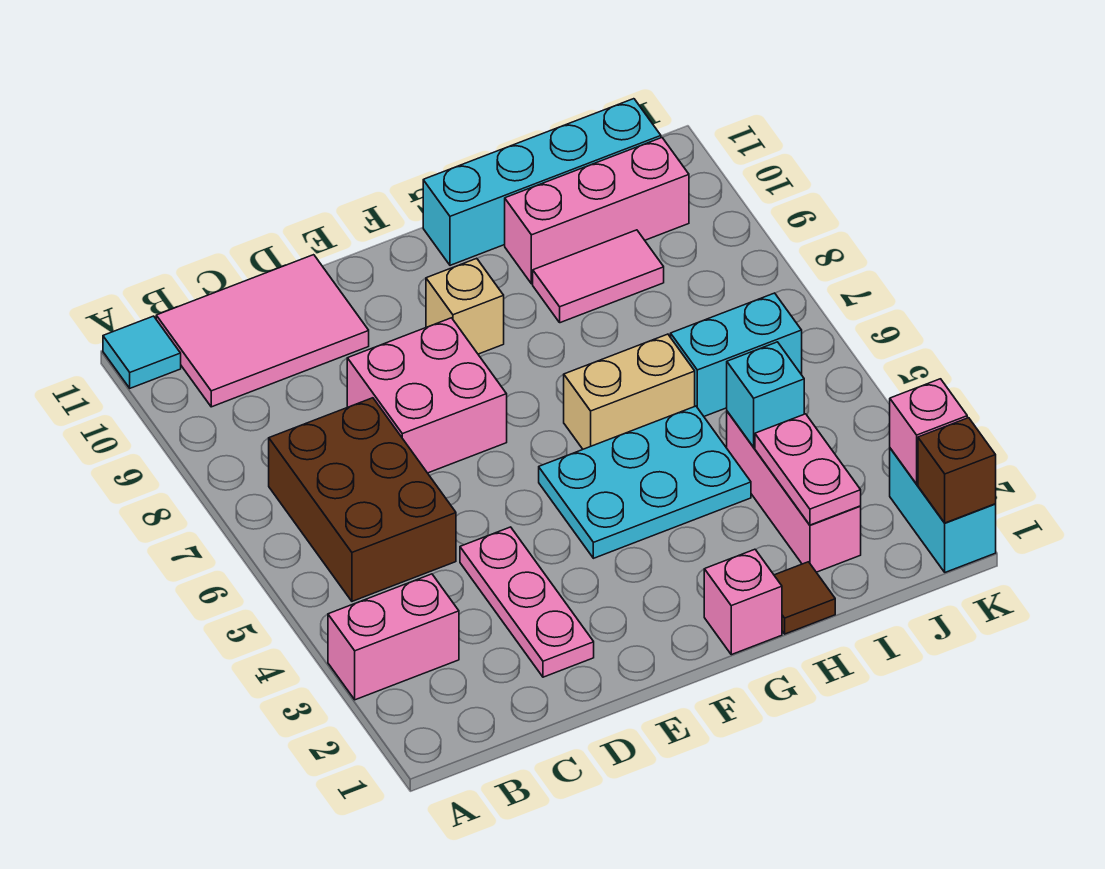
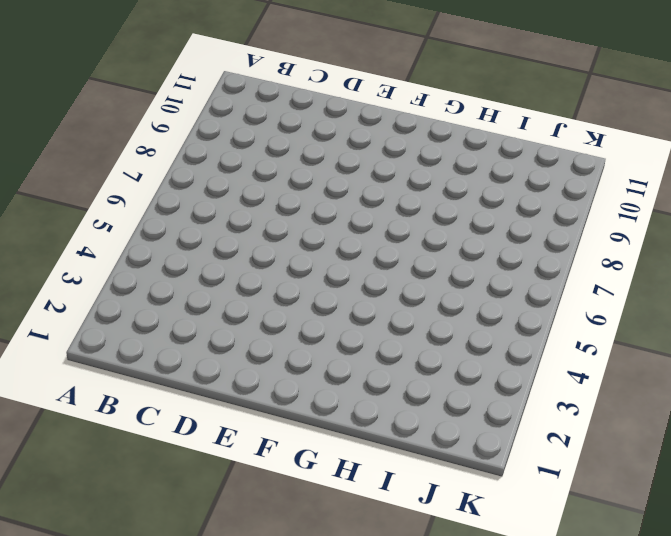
none -> pink brick A3:B3 level 1
none -> cyan tile A11 level 1
none -> brown brick B5:C7 level 1

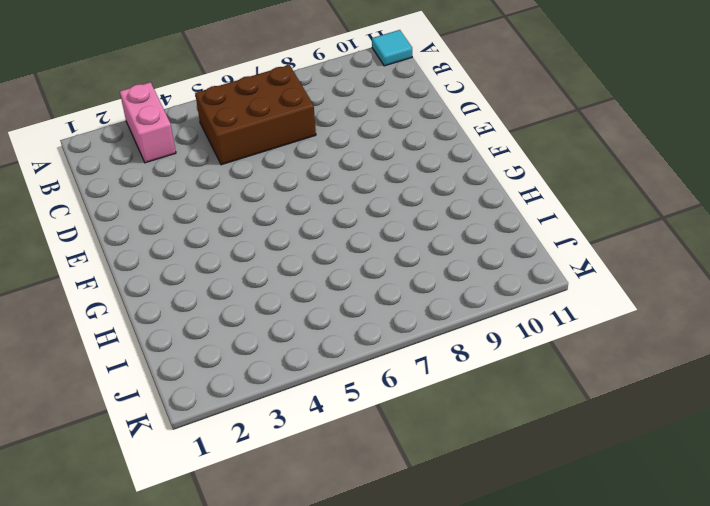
none -> pink tile B10:D11 level 1
none -> pink plate D2:D4 level 1
none -> pink brick D7:E8 level 1

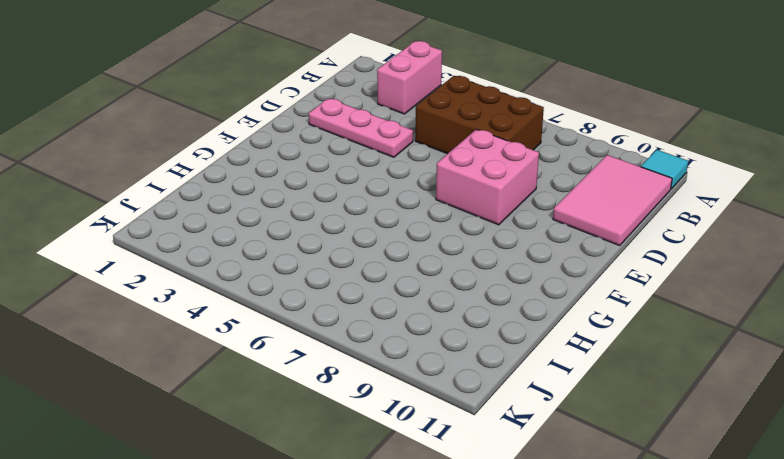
none -> cyan plate F4:H5 level 1
none -> tan brick F9 level 1
none -> pink brick G1 level 1

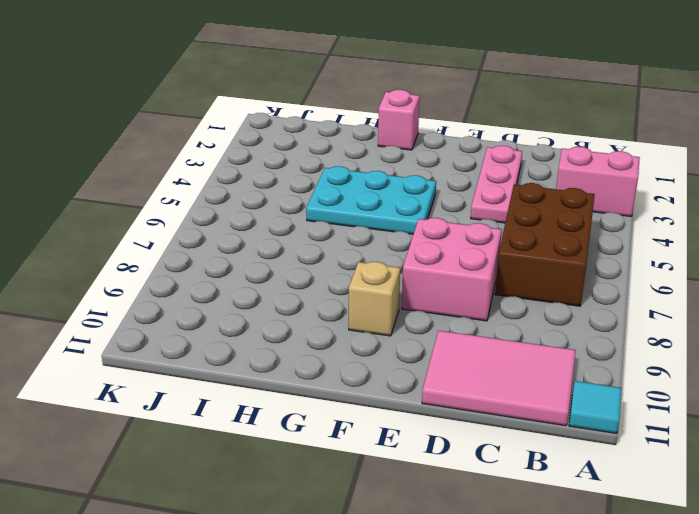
none -> tan brick G6:H6 level 1
none -> cyan brick G11:J11 level 1
none -> brown tile H1 level 1

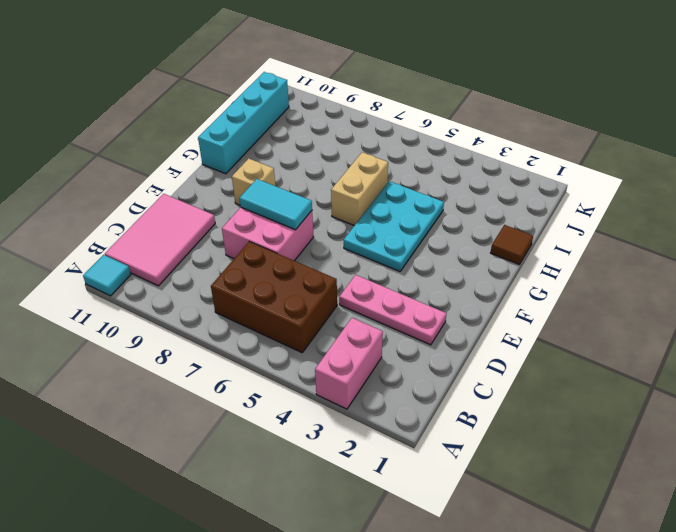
cyan tile E7:E8 level 2 -> none
none -> pink brick G1 level 1
none -> pink tile H9:I9 level 1
none -> pink brick H10:J10 level 1

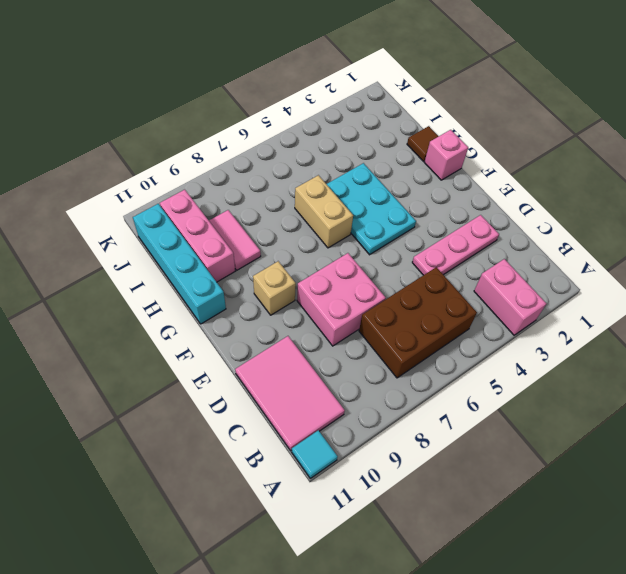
none -> pink brick I2:I4 level 1
none -> cyan brick I6:J6 level 1
none -> cyan brick K1:K2 level 1

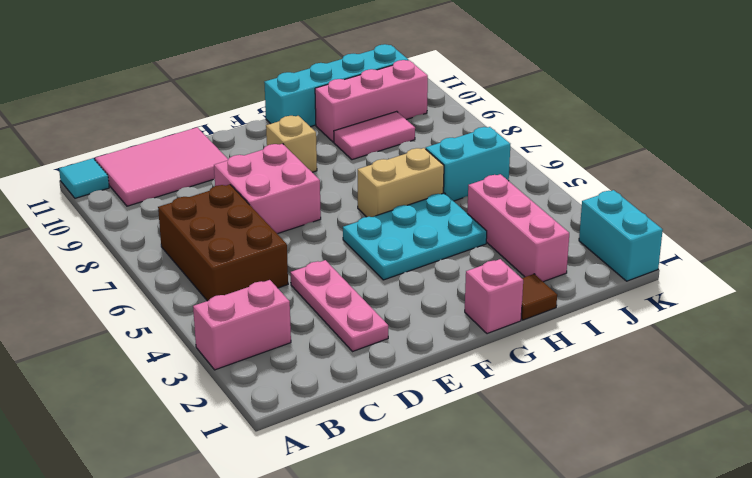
none -> pink plate I2:I3 level 2
none -> cyan brick I4 level 2
none -> brown brick K1 level 2

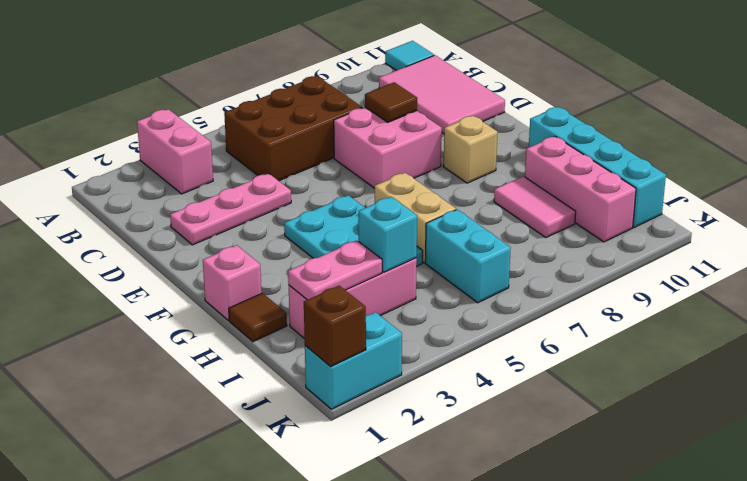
brown tile D8 level 2 -> none
none -> pink brick K2 level 2

